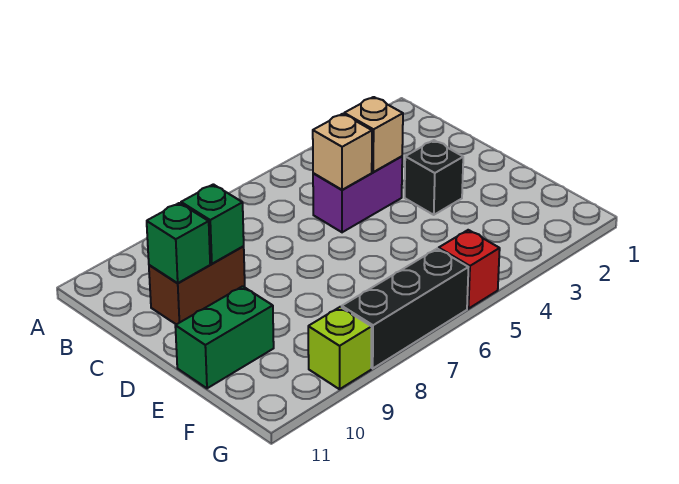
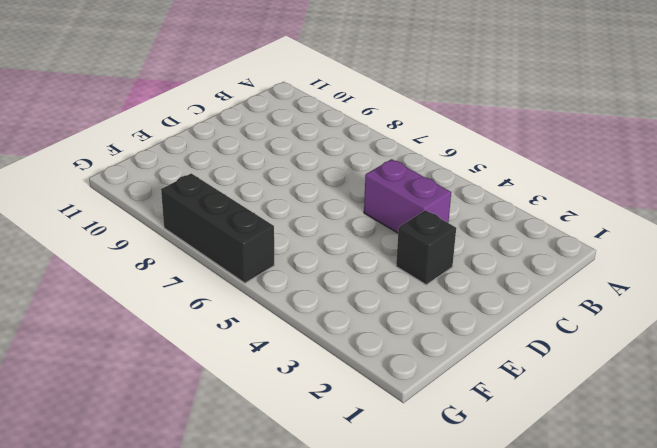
none -> brown brick C9:C10 level 1
none -> green brick E10:E11 level 1

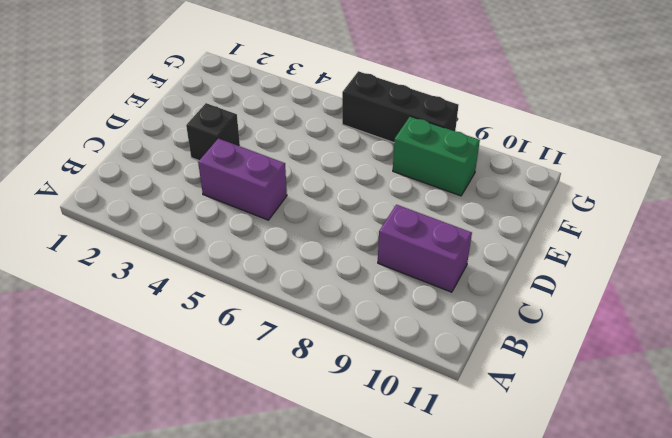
purple brick C9:C10 level 1 -> brown brick C9:C10 level 1
green brick F8:F9 level 1 -> green brick E10:E11 level 1
none -> red brick G5 level 1
none -> lime brick G9 level 1

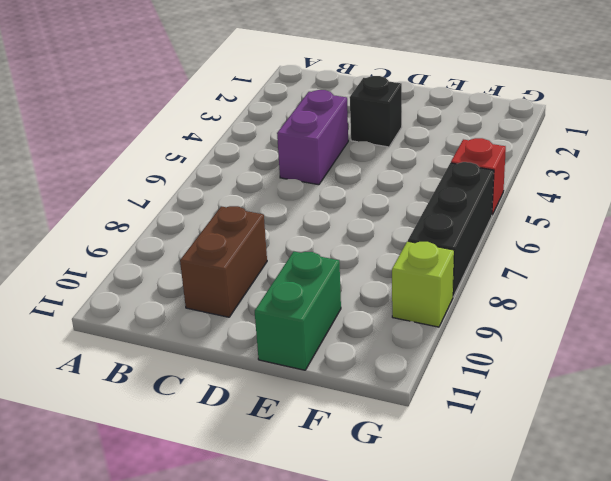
none -> tan brick C4 level 2
none -> tan brick C5 level 2

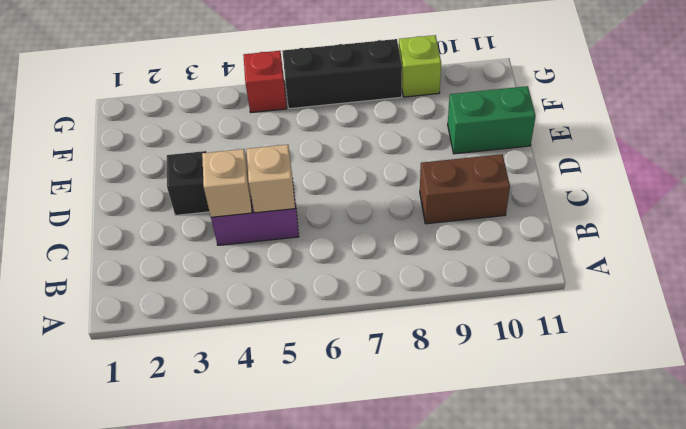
none -> green brick C9 level 2
none -> green brick C10 level 2

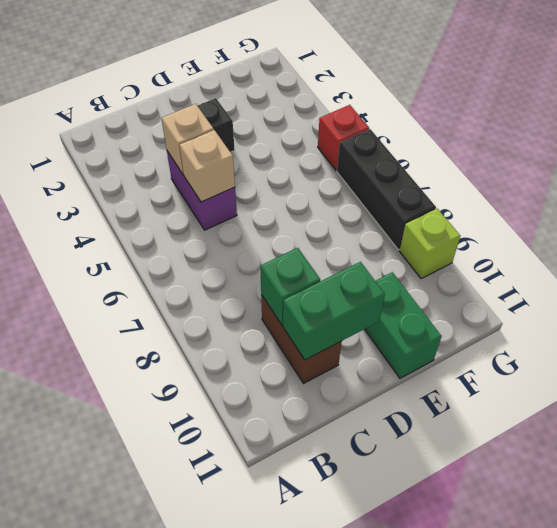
green brick C10:D10 level 2 -> green brick C10 level 2

